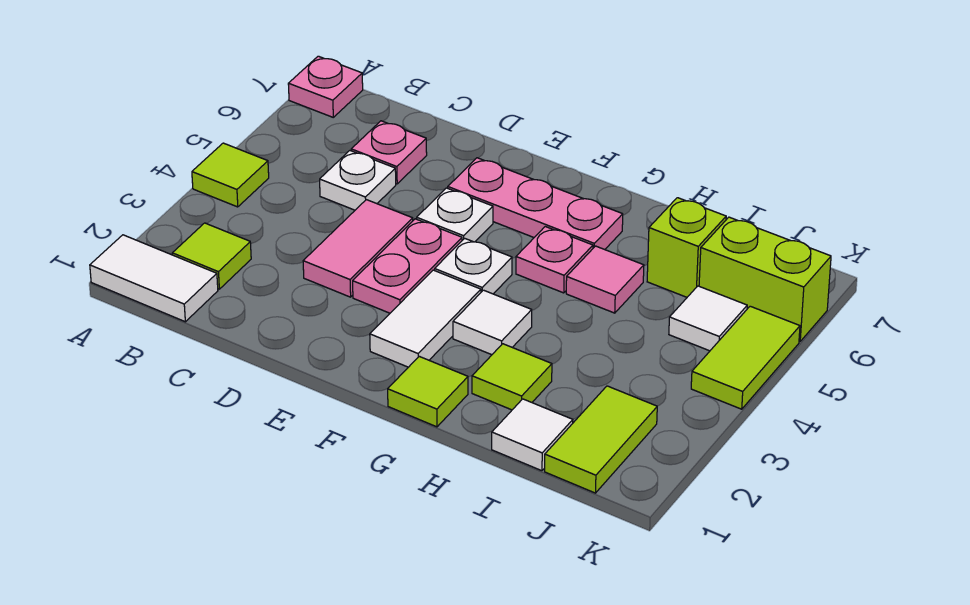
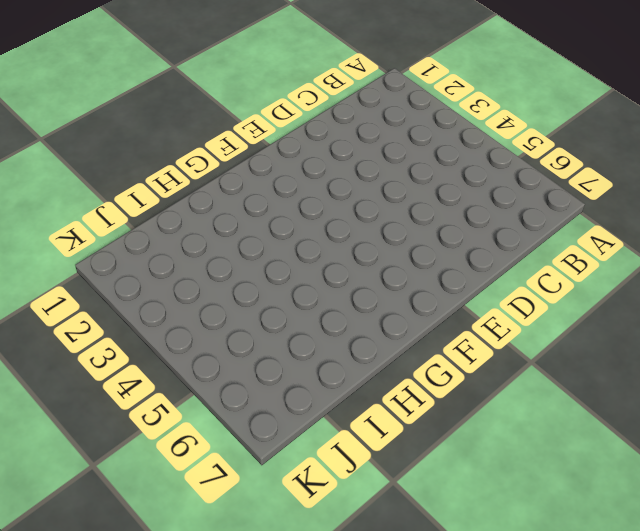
none -> white tile A1:B1 level 1
none -> lime tile A4 level 1
none -> pink plate A7 level 1

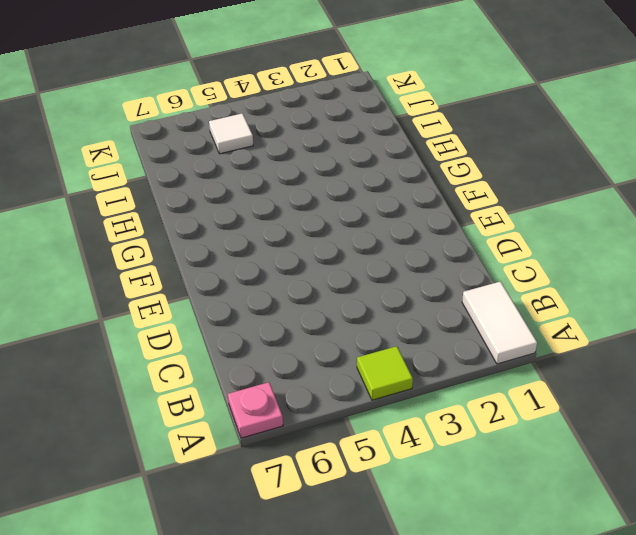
none -> lime tile B2 level 1
none -> white plate C5 level 1
none -> pink plate C6 level 1

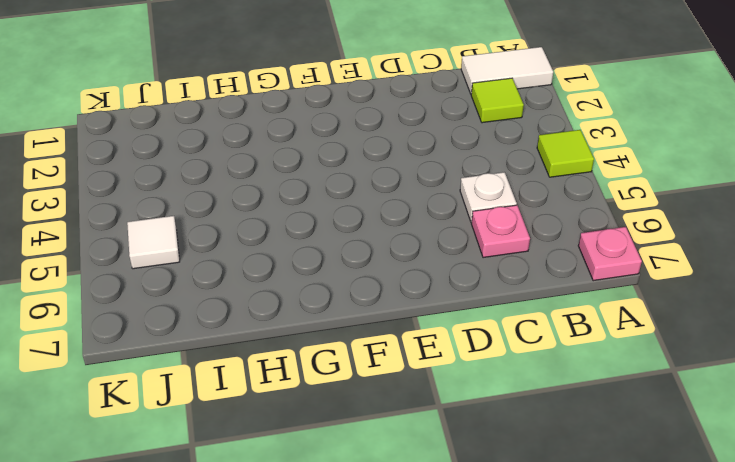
none -> pink tile D3:D4 level 1
none -> pink plate E3:E4 level 1
none -> white plate E5 level 1

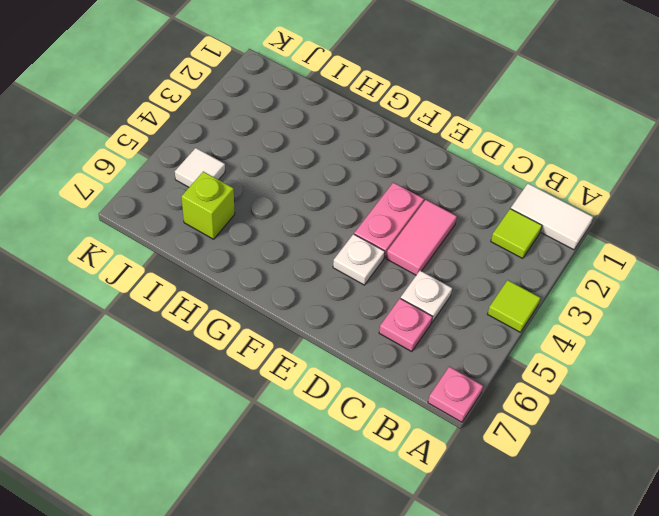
none -> pink plate E6:G6 level 1
none -> white tile F2:F3 level 1
none -> white plate F4 level 1

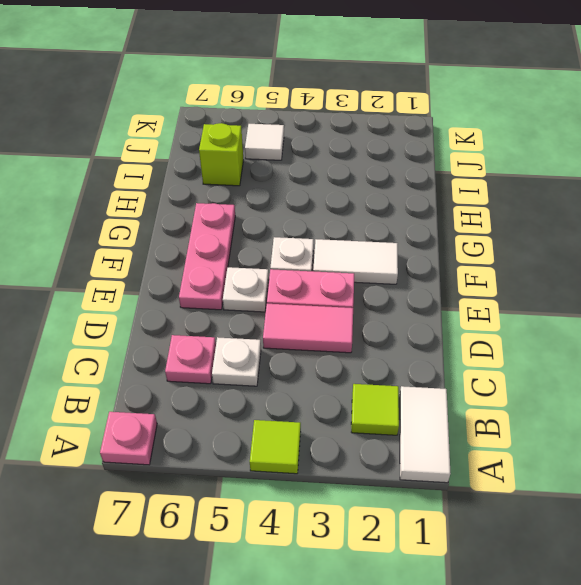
none -> lime tile G1 level 1
none -> white tile G3 level 1
none -> pink plate G5 level 1

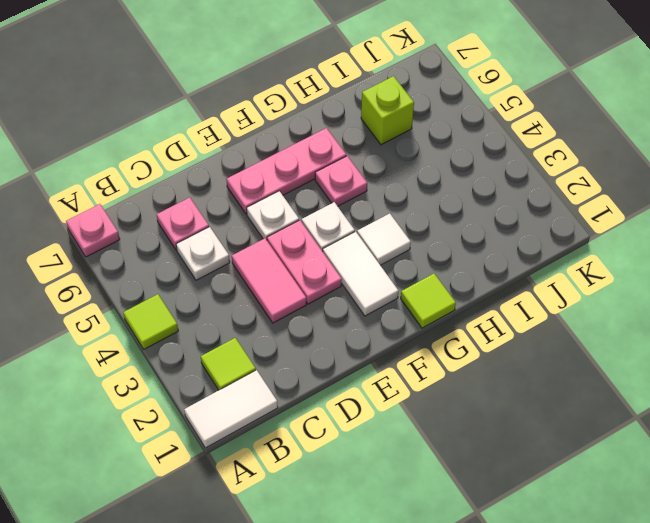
none -> lime tile H2 level 1
none -> pink tile H5 level 1
none -> white tile I1 level 1

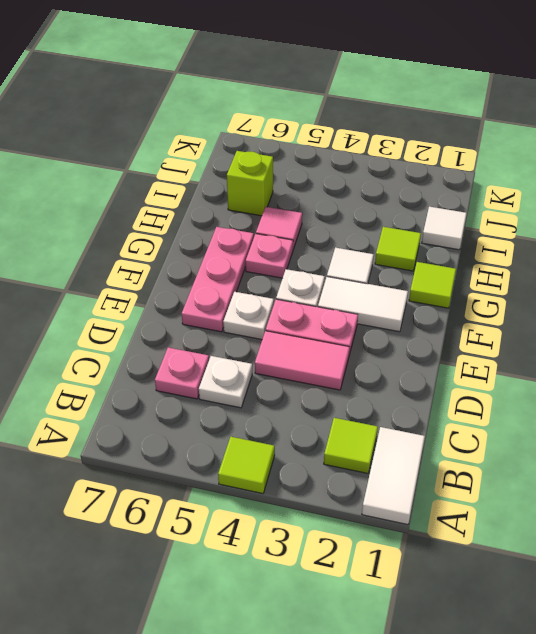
none -> pink plate A7 level 1
none -> lime tile J1:J2 level 1
none -> white tile J5 level 1

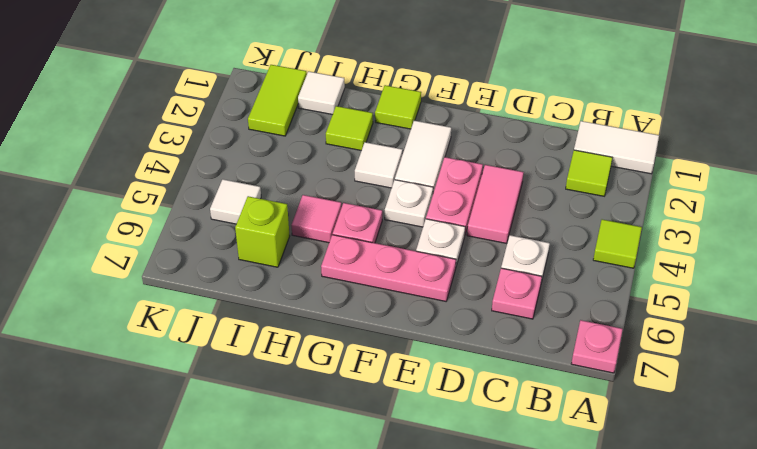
none -> lime brick J6:K6 level 1
none -> lime tile K4:K5 level 1

